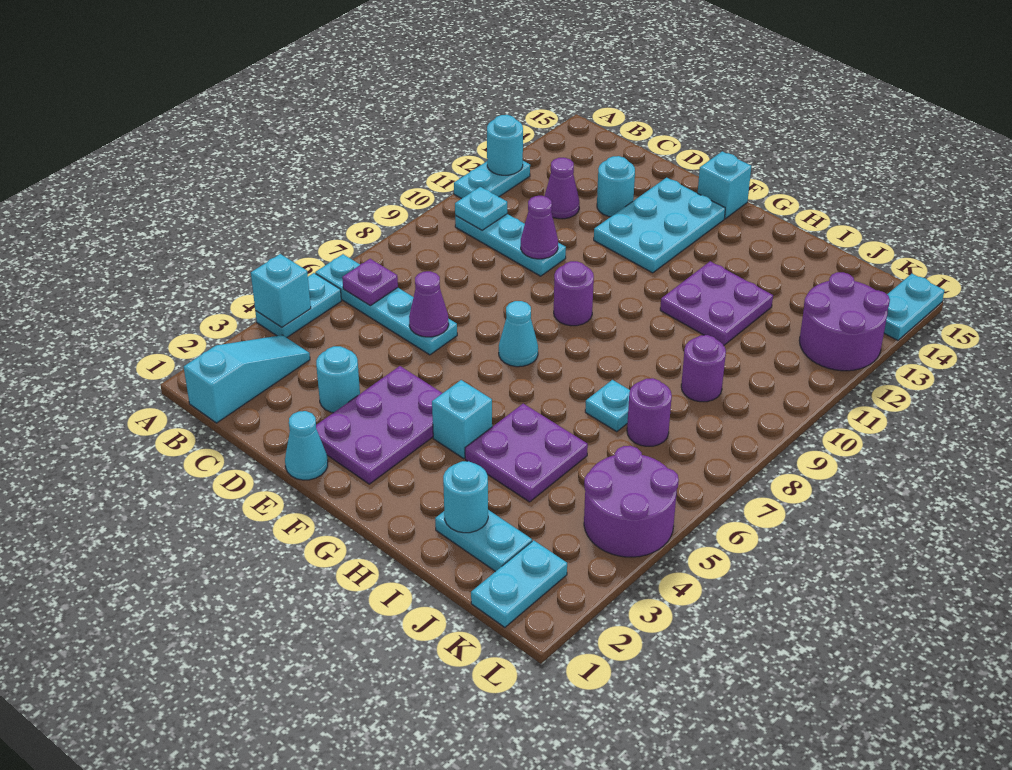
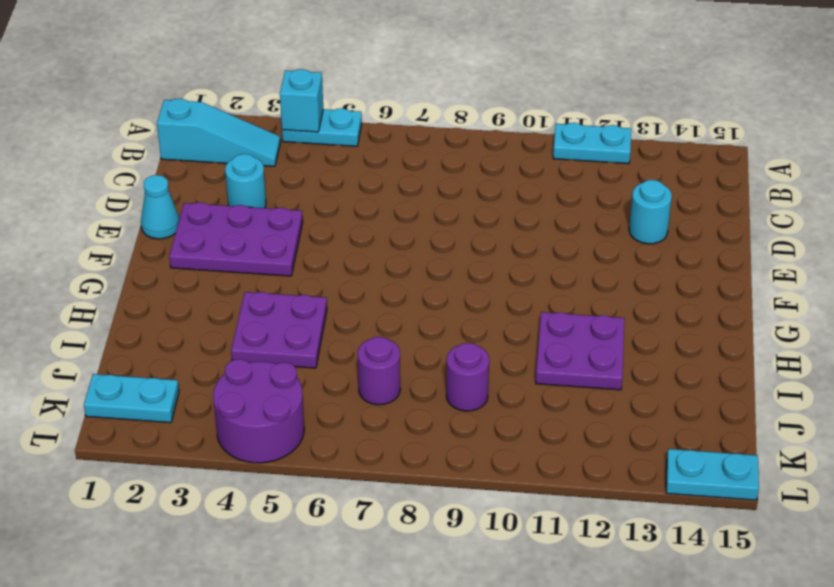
none -> cyan plate A6:D6 level 1
none -> cyan plate B10:D10 level 1
none -> purple cone C12 level 1
none -> cyan plate E12:F14 level 1

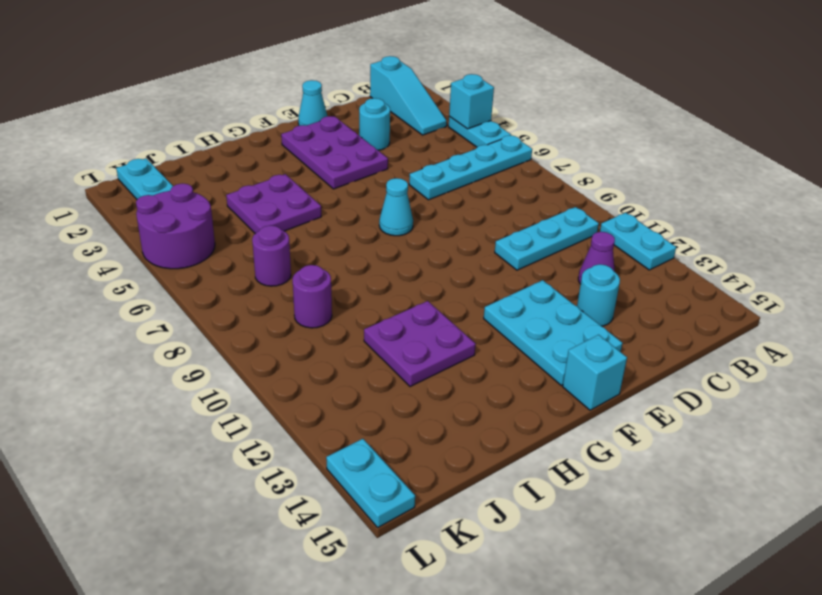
none -> purple round brick F9 level 1
none -> cyan brick G4 level 1
none -> cyan plate I2:J2 level 1
none -> cyan plate I7 level 1

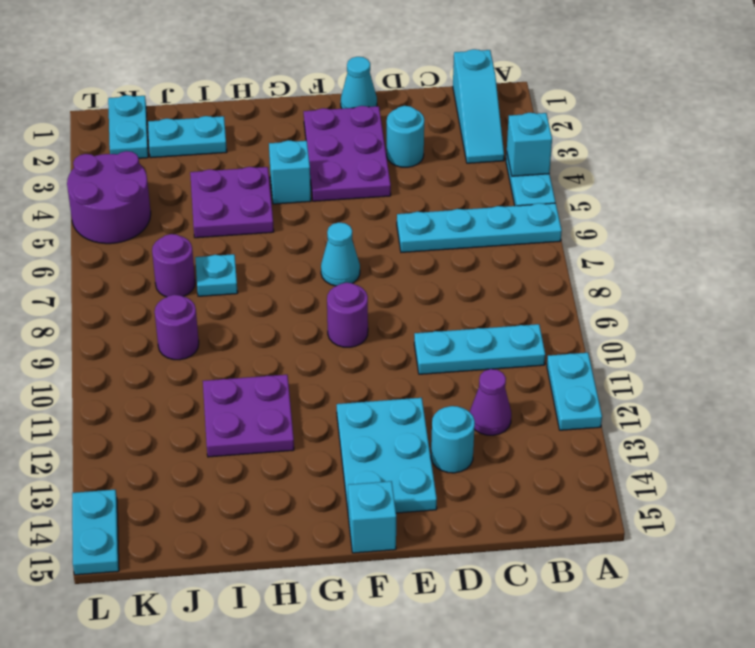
none -> purple round brick K12:L13 level 1
none -> cyan round brick A12 level 2
none -> purple plate B6 level 2
none -> cyan plate B10 level 2

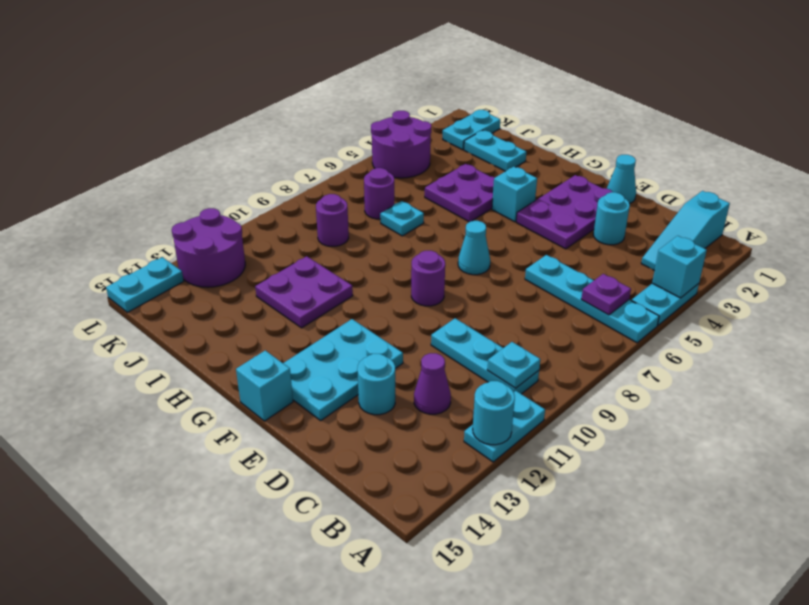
none -> purple cone D6 level 2
none -> purple cone D10 level 2
none -> cyan round brick I2 level 2

